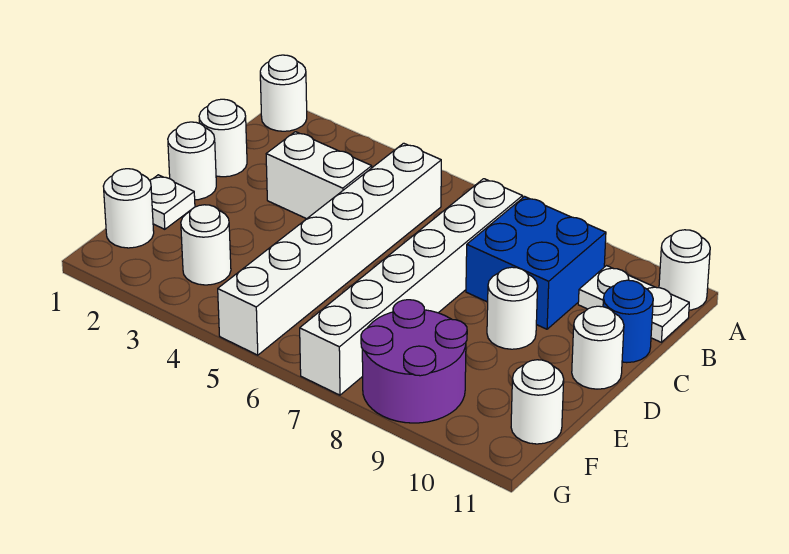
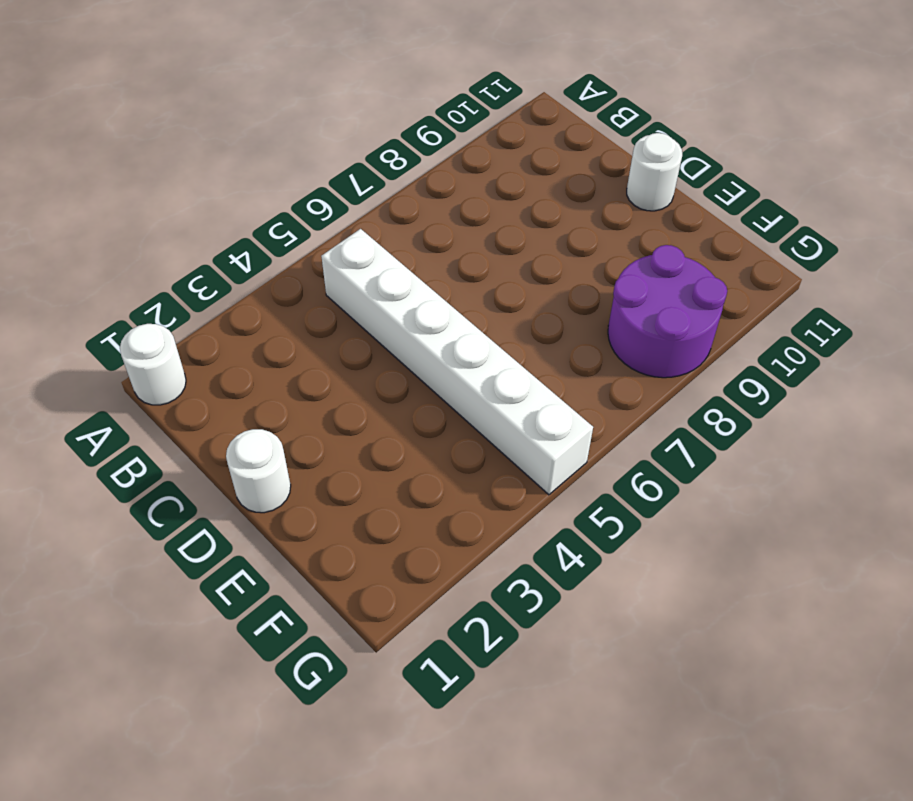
none -> white round brick A11 level 1
none -> white brick B7:G7 level 1
none -> blue brick B8:C9 level 1

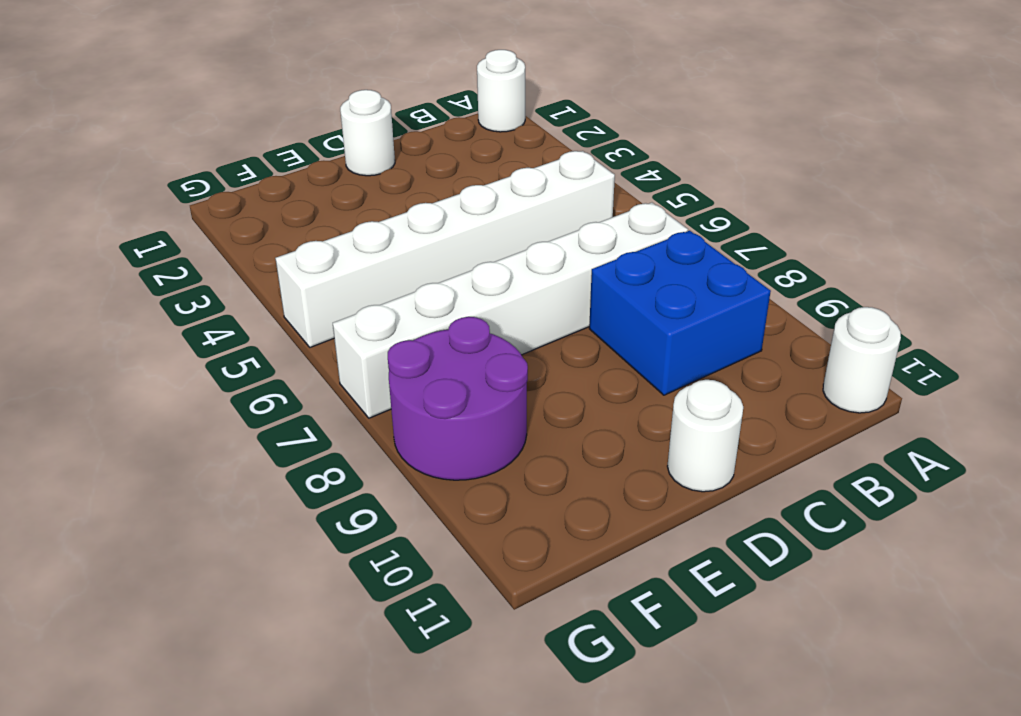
none -> white plate B10:B11 level 1
none -> white round brick C1 level 1
none -> white brick C3:C4 level 1

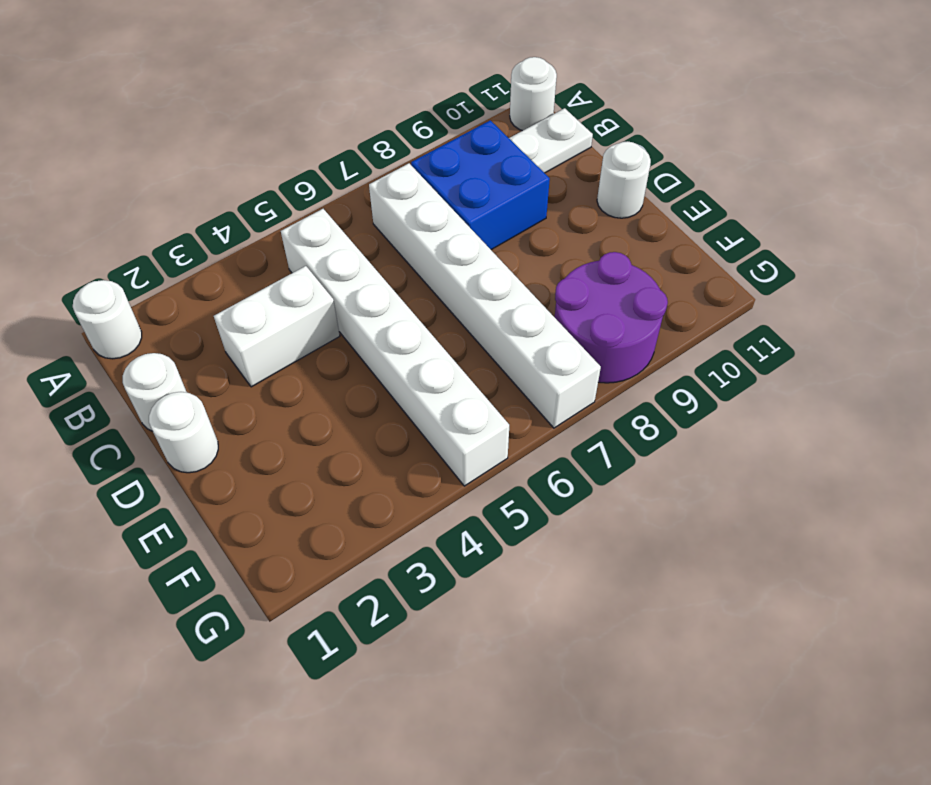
none -> blue round brick C11 level 1
none -> white round brick D9 level 1
none -> white plate E1 level 1

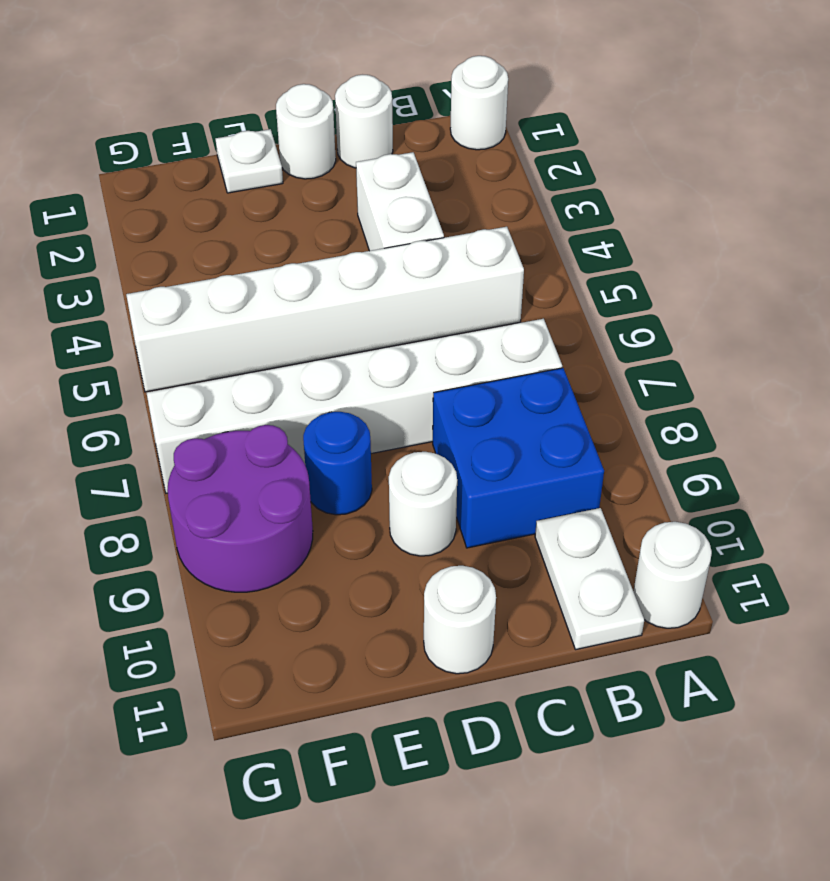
blue round brick E8 level 1 -> blue round brick C11 level 1
none -> white round brick F1 level 1
none -> white round brick F3 level 1
none -> white round brick F11 level 1

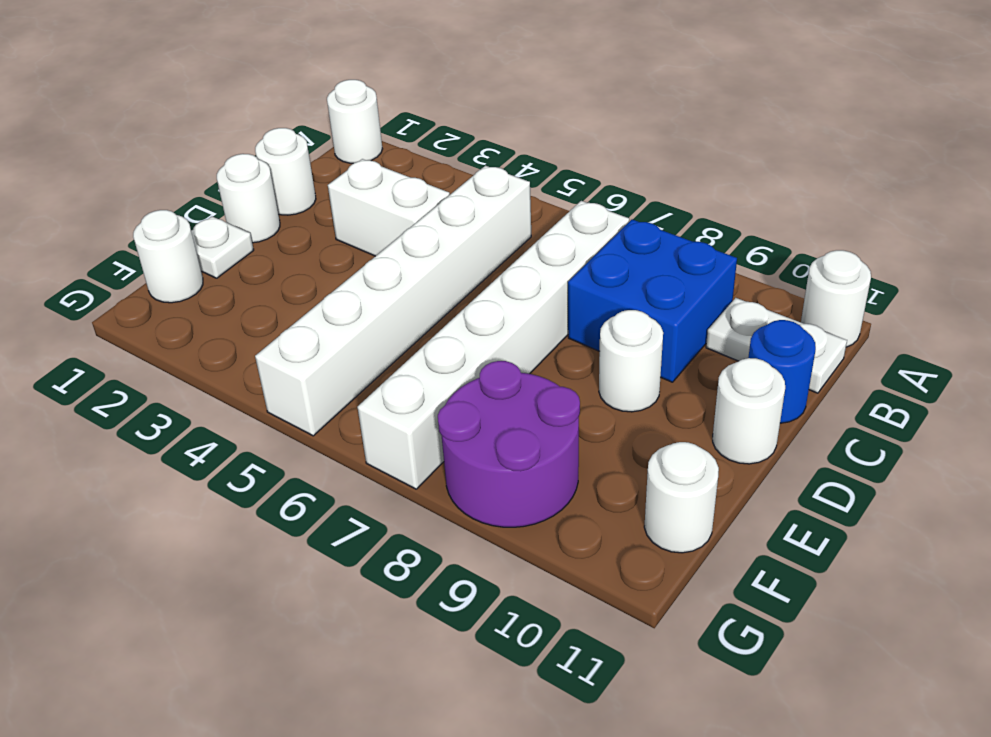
none -> white round brick F3 level 1

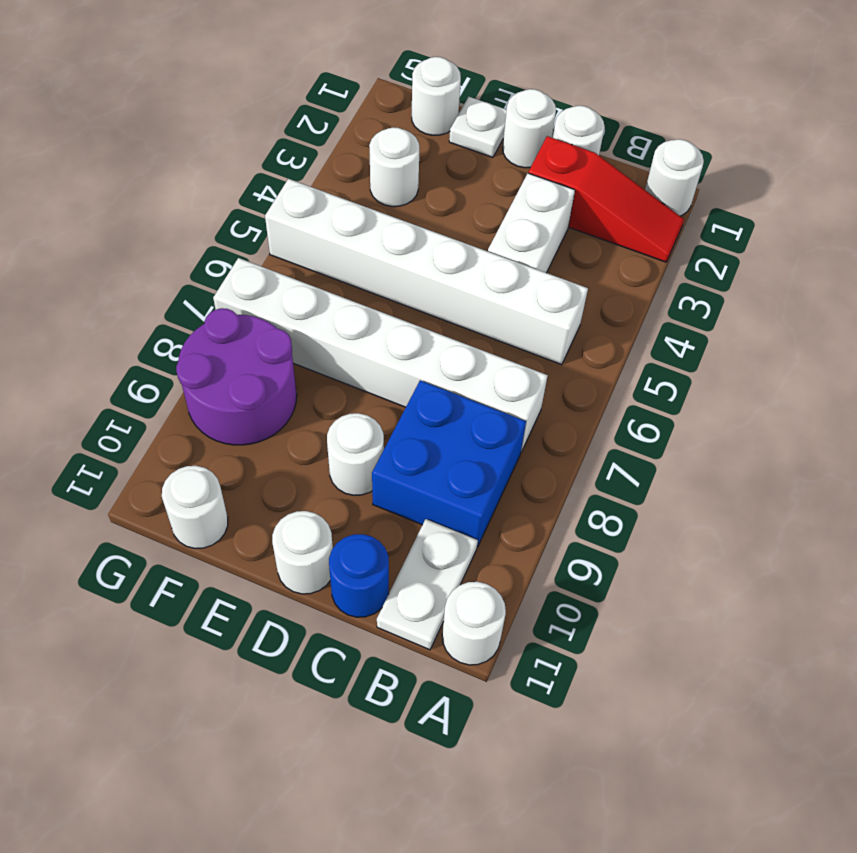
red slope A2:C2 level 1 top C -> none

